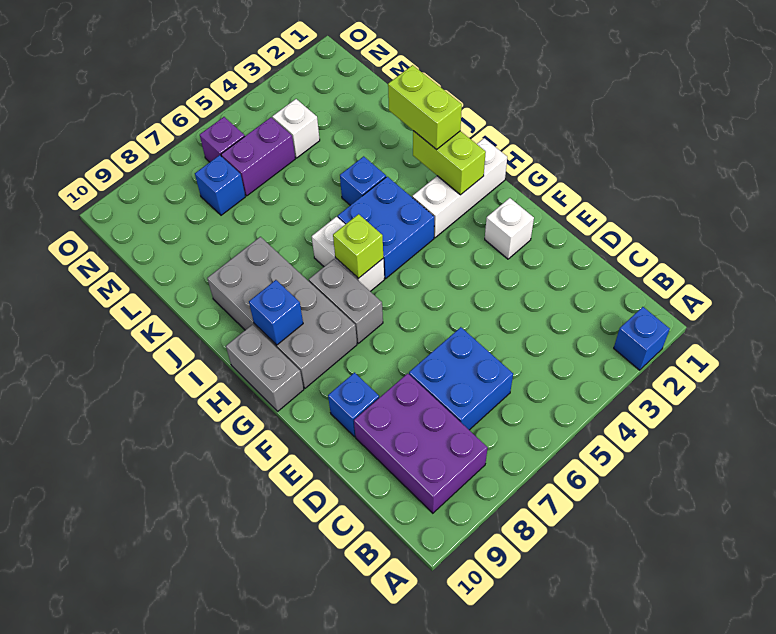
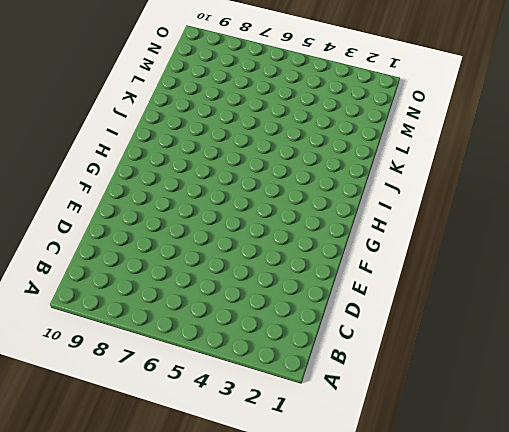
none -> blue brick A2 level 1
none -> purple brick B8:D9 level 1
none -> blue brick C6:D7 level 1

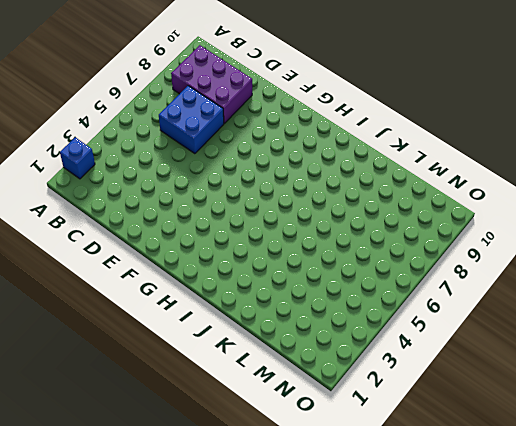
none -> blue brick E9 level 1
none -> white brick F2 level 1
none -> grey brick G7:H7 level 1

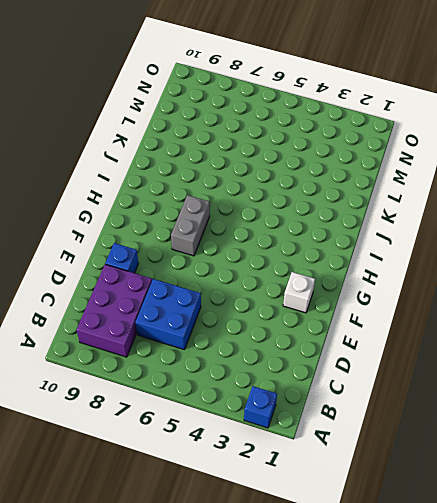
none -> grey brick G8:J9 level 1
none -> grey brick G10:H10 level 1
none -> white brick H1:H3 level 1

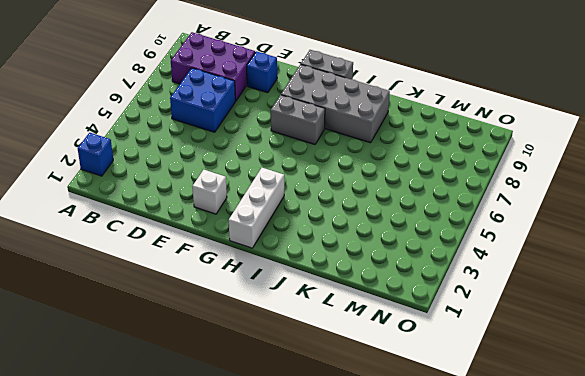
none -> blue brick H4:I5 level 1
none -> white brick H6:I6 level 1
none -> blue brick J4 level 1

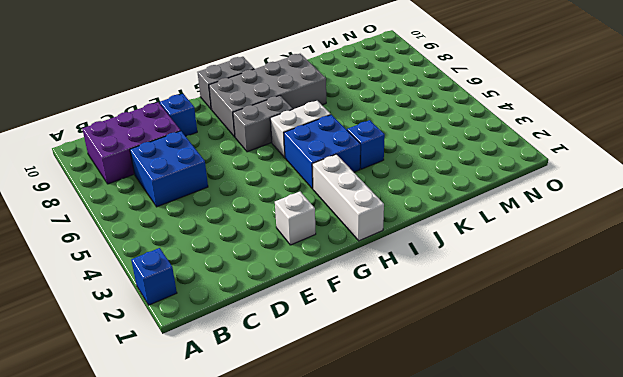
none -> white brick M4 level 1
none -> purple brick M5:M6 level 1
none -> blue brick M7 level 1

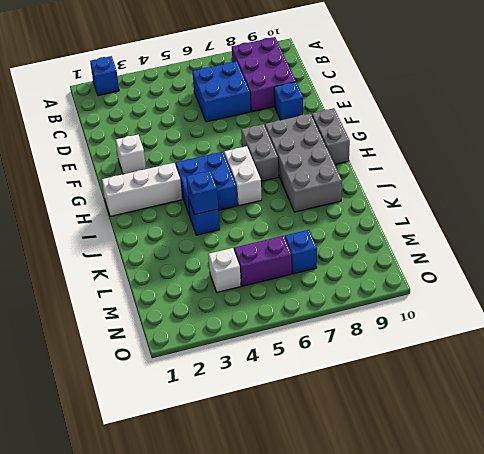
blue brick J4 level 2 -> blue brick H9 level 2
none -> purple brick N6 level 1
none -> lime brick H2:I2 level 2
none -> lime brick H6 level 2

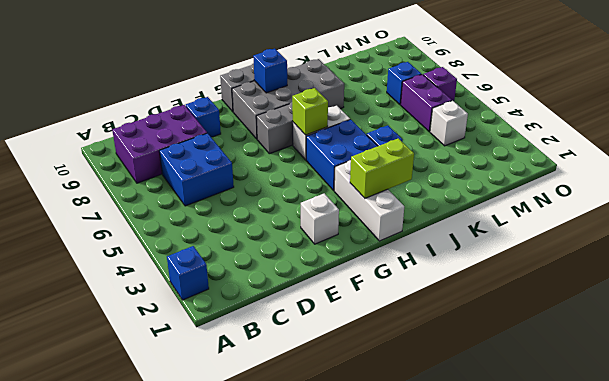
none -> lime brick I2:J2 level 3

